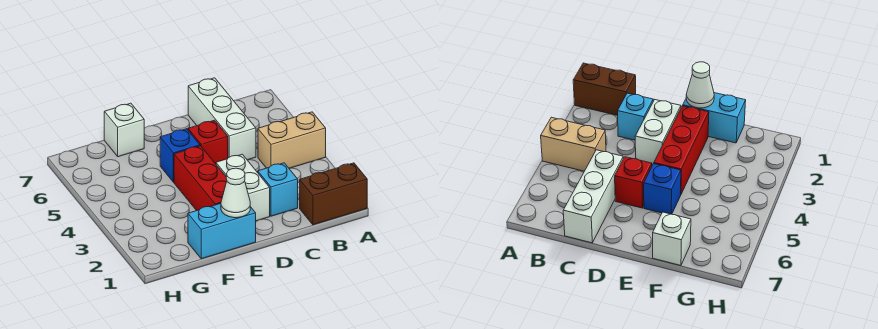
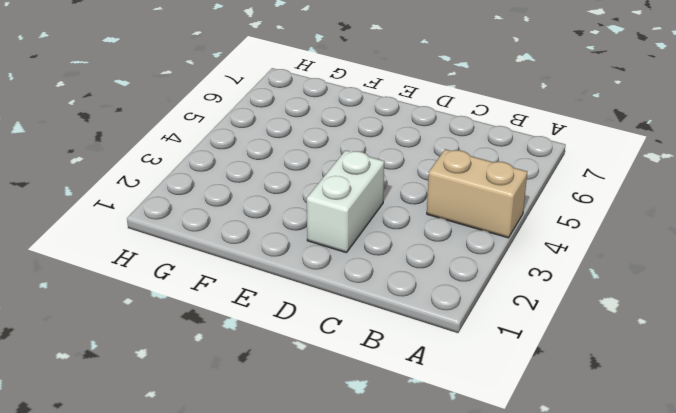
none -> brown brick A1:B1 level 1
none -> cyan brick C2 level 1

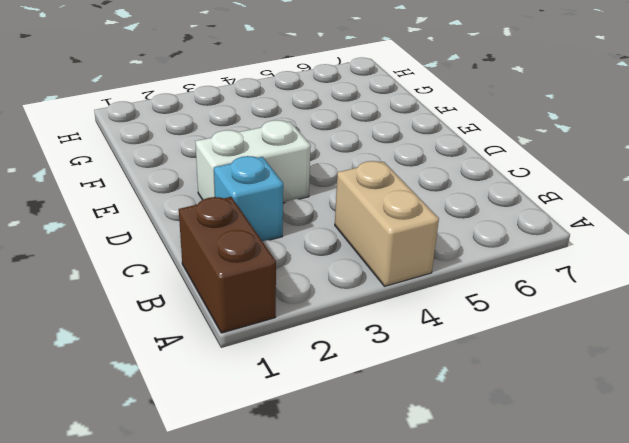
none -> white brick C5:C7 level 1
none -> red brick D5 level 1

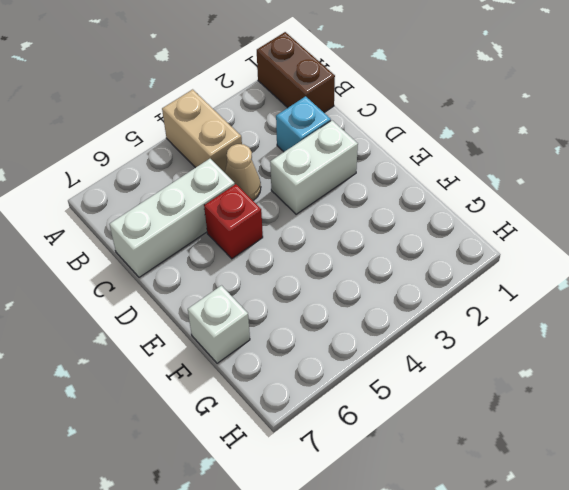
tan cone C4 level 1 -> none
none -> cyan brick E1:F1 level 1
none -> red brick E2:E4 level 1

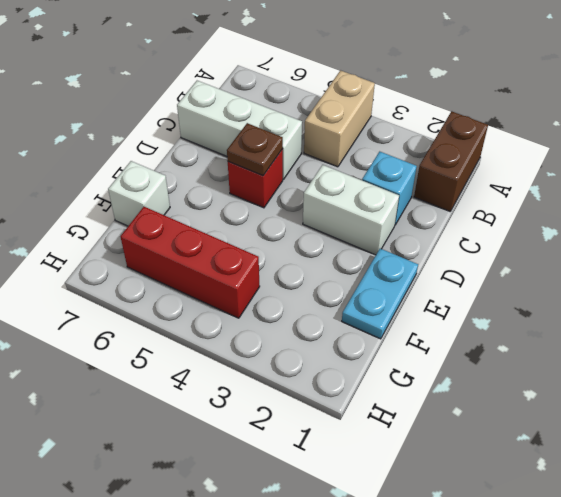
brown plate D5 level 2 -> none
cyan plate E1:F1 level 1 -> cyan brick E1:F1 level 1
red brick G4:G6 level 1 -> red brick E2:E4 level 1
none -> blue brick E5 level 1
none -> white cone E1 level 2

